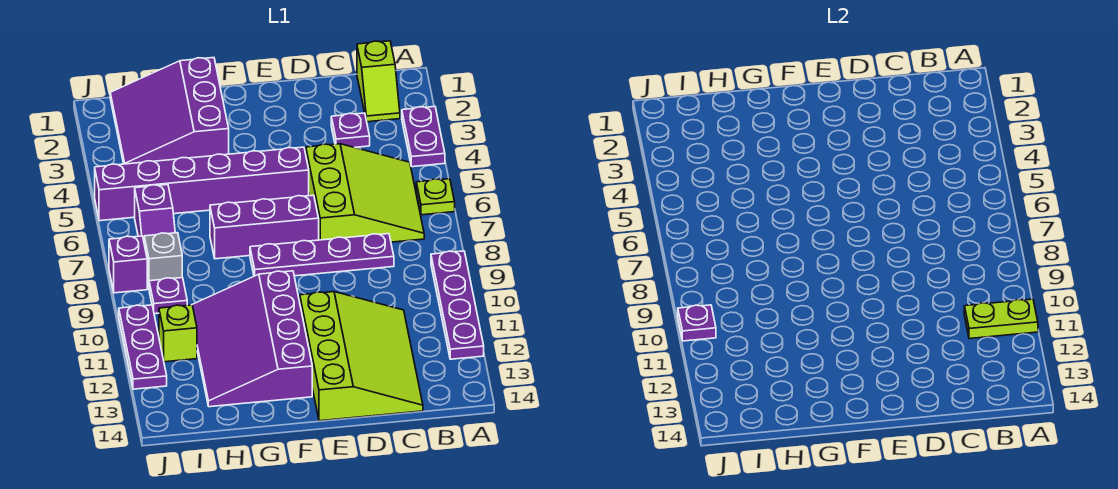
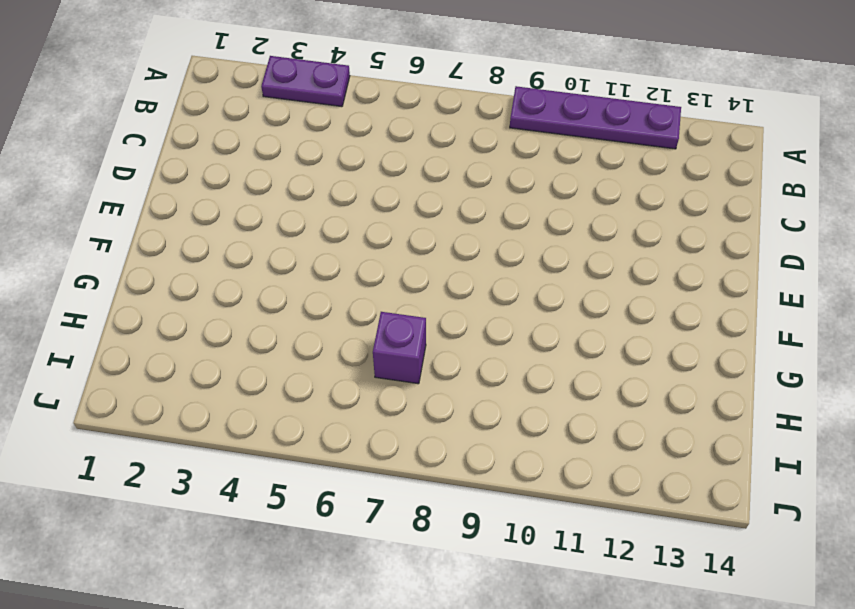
purple brick H7 level 1 -> purple brick J8 level 1
none -> lime plate A6 level 1
none -> lime slope B1:B2 level 1 top 1
none -> lime slope B5:D7 level 1 top D

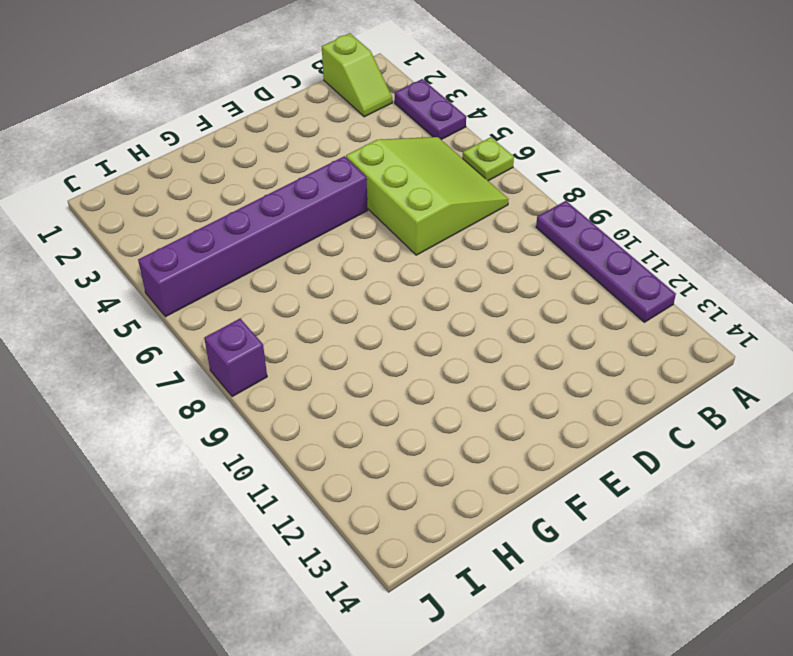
none -> purple plate C3 level 1
none -> purple plate C8:F8 level 1
none -> lime slope C11:E14 level 1 top E

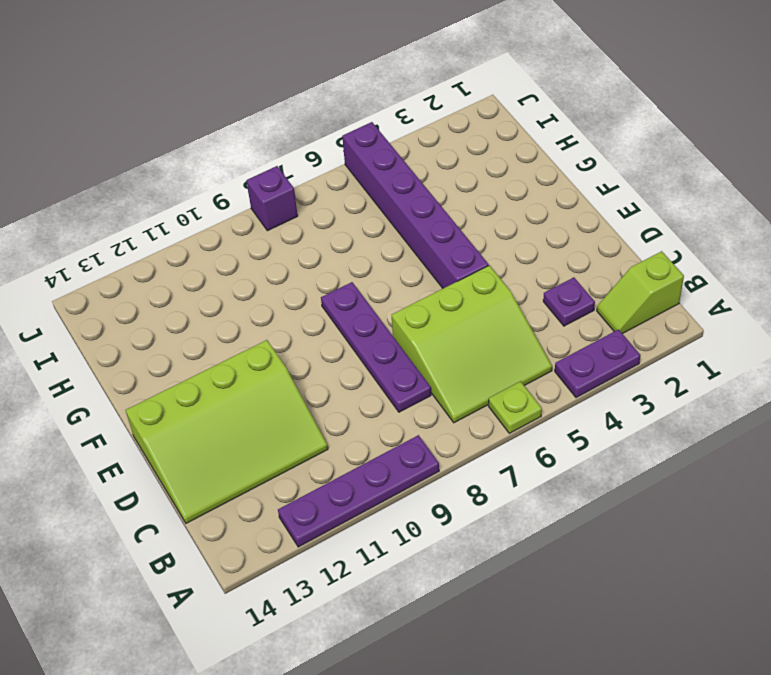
none -> purple brick E7:G7 level 1
none -> purple slope F10:H13 level 1 top F
none -> purple slope G1:I3 level 1 top G

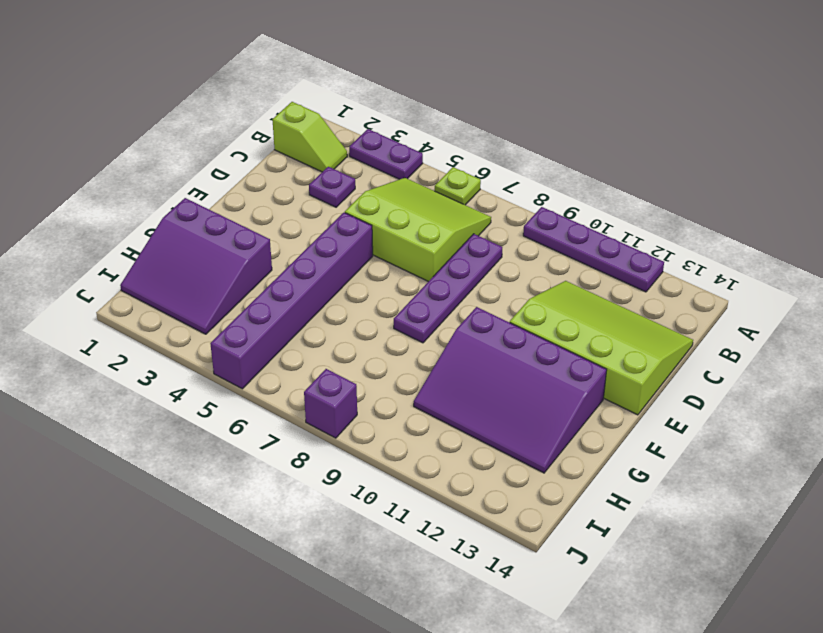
none -> purple brick E7:G7 level 1
none -> purple slope I6:I7 level 1 top 6
none -> grey brick I8 level 1

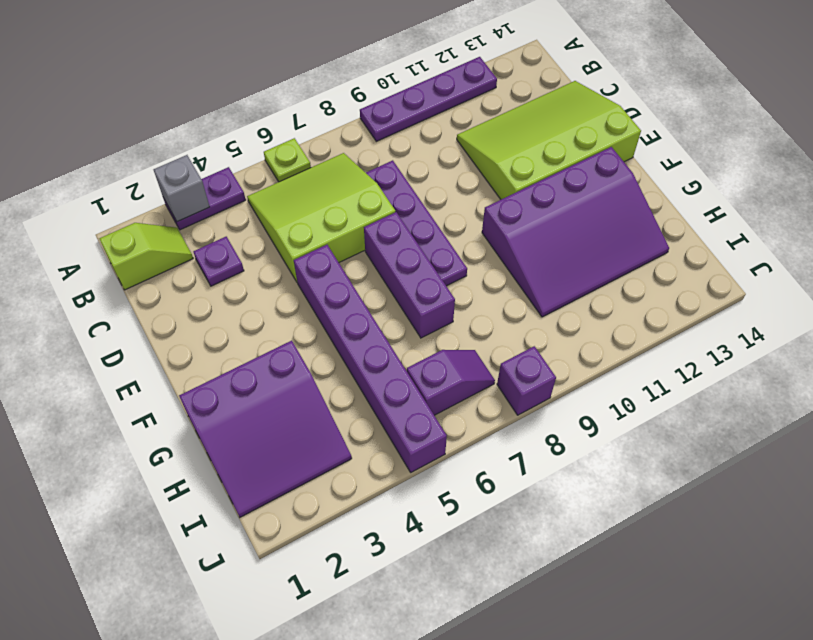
grey brick A3 level 2 -> grey brick I8 level 1
none -> purple plate I9 level 1
none -> lime brick I11 level 1
none -> purple plate J10:J12 level 1

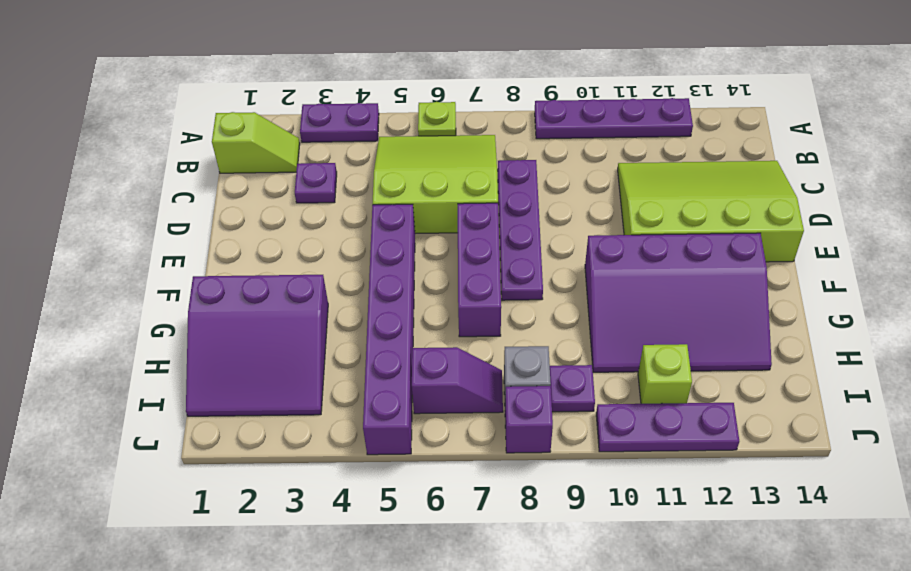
none -> lime plate A11:B11 level 2
none -> purple plate J10 level 2

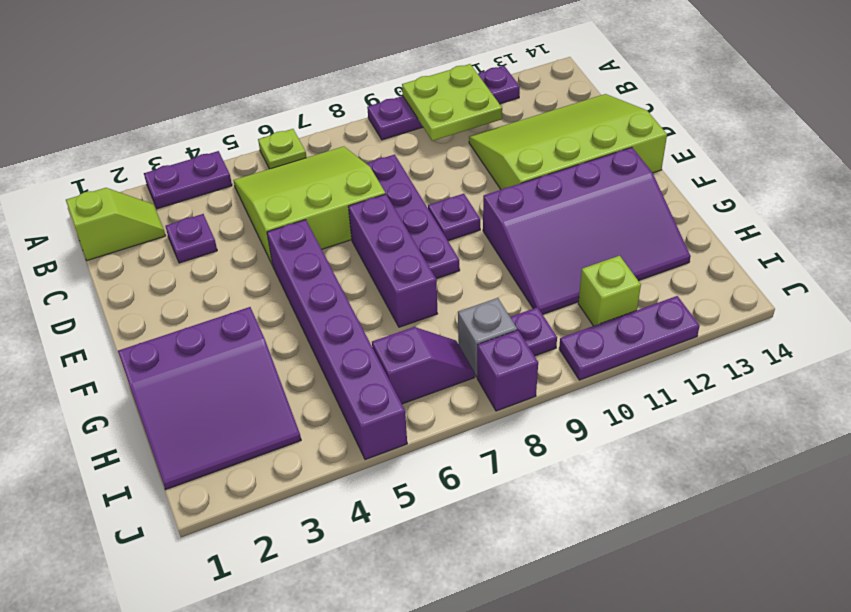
lime plate A10:B11 level 2 -> lime plate A11:B11 level 2
purple plate E9 level 1 -> purple plate J10 level 2

